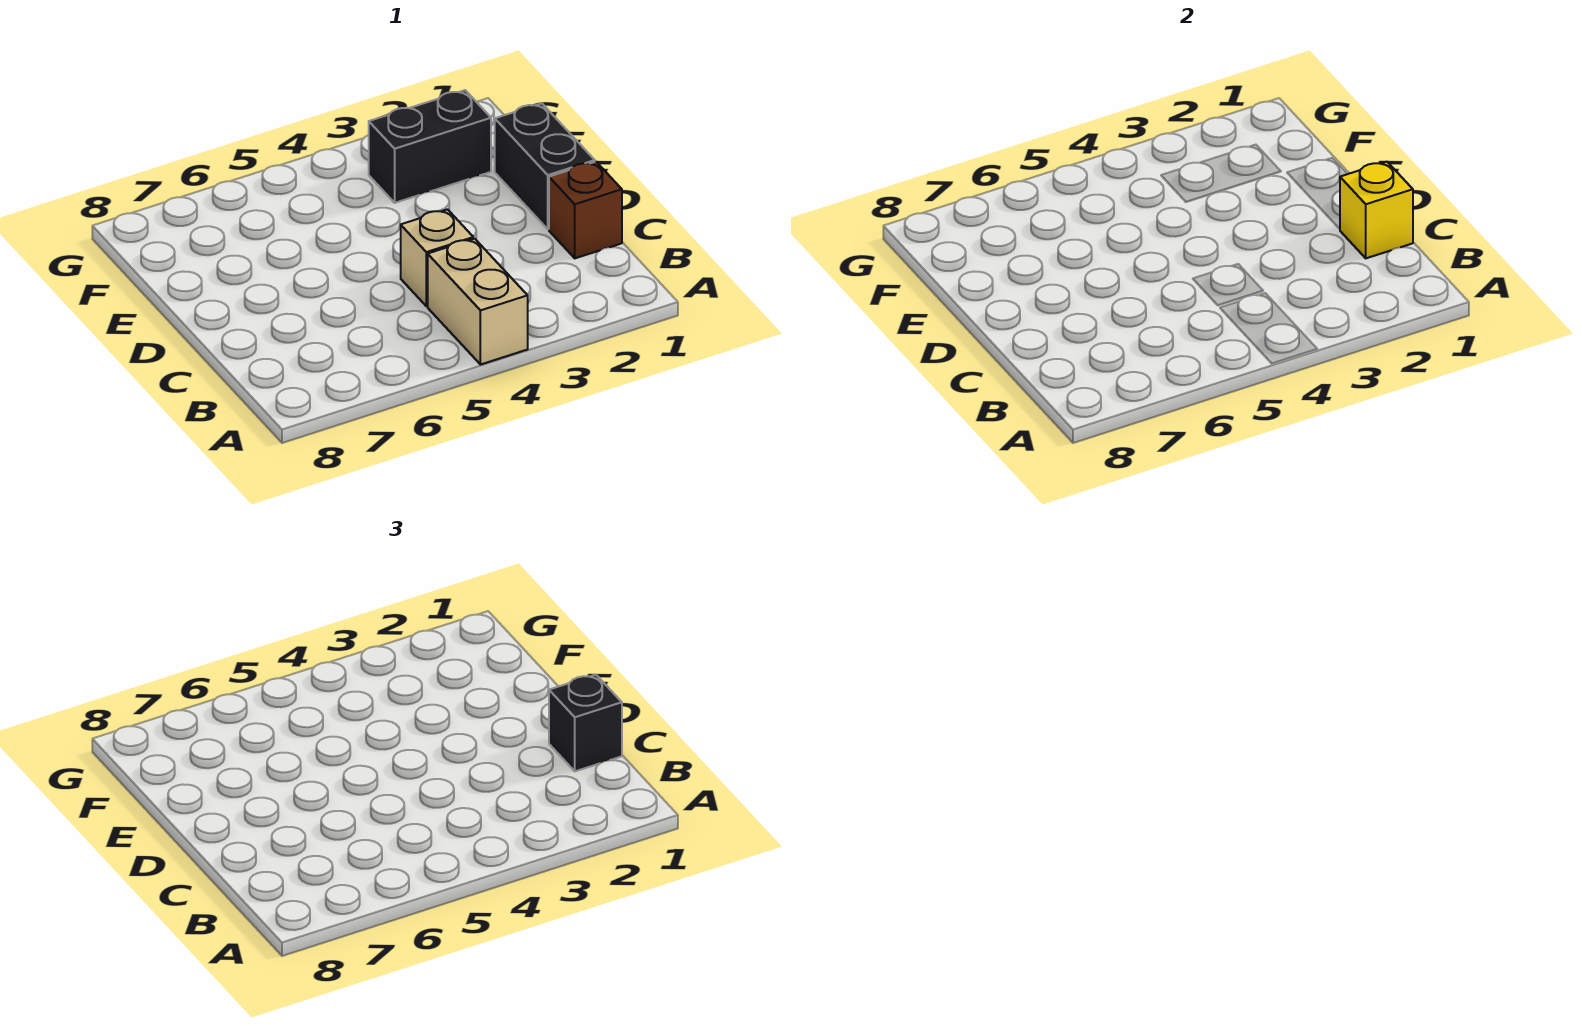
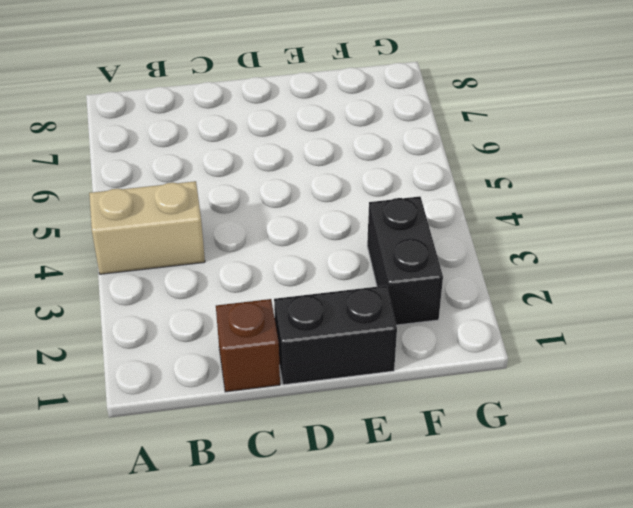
none -> tan brick C4 level 1
none -> yellow brick C1 level 2

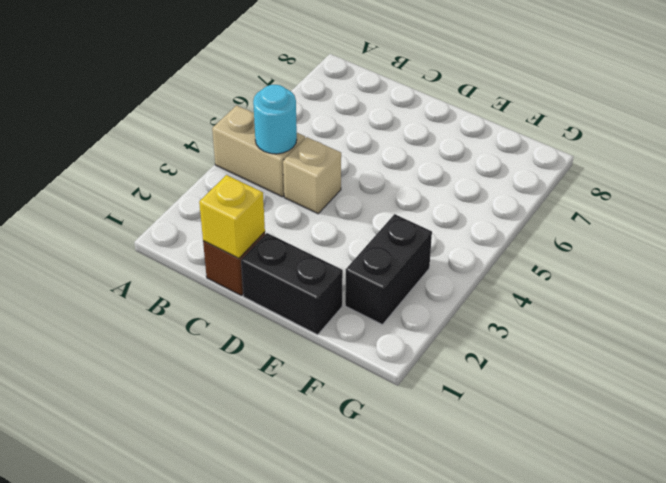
cyan round brick B4 level 2 -> none
none -> black brick C1 level 3

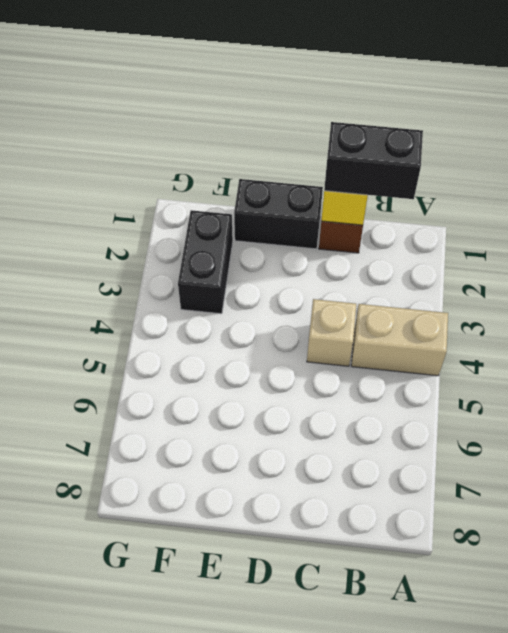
black brick B1:C1 level 3 -> black brick C1 level 3

